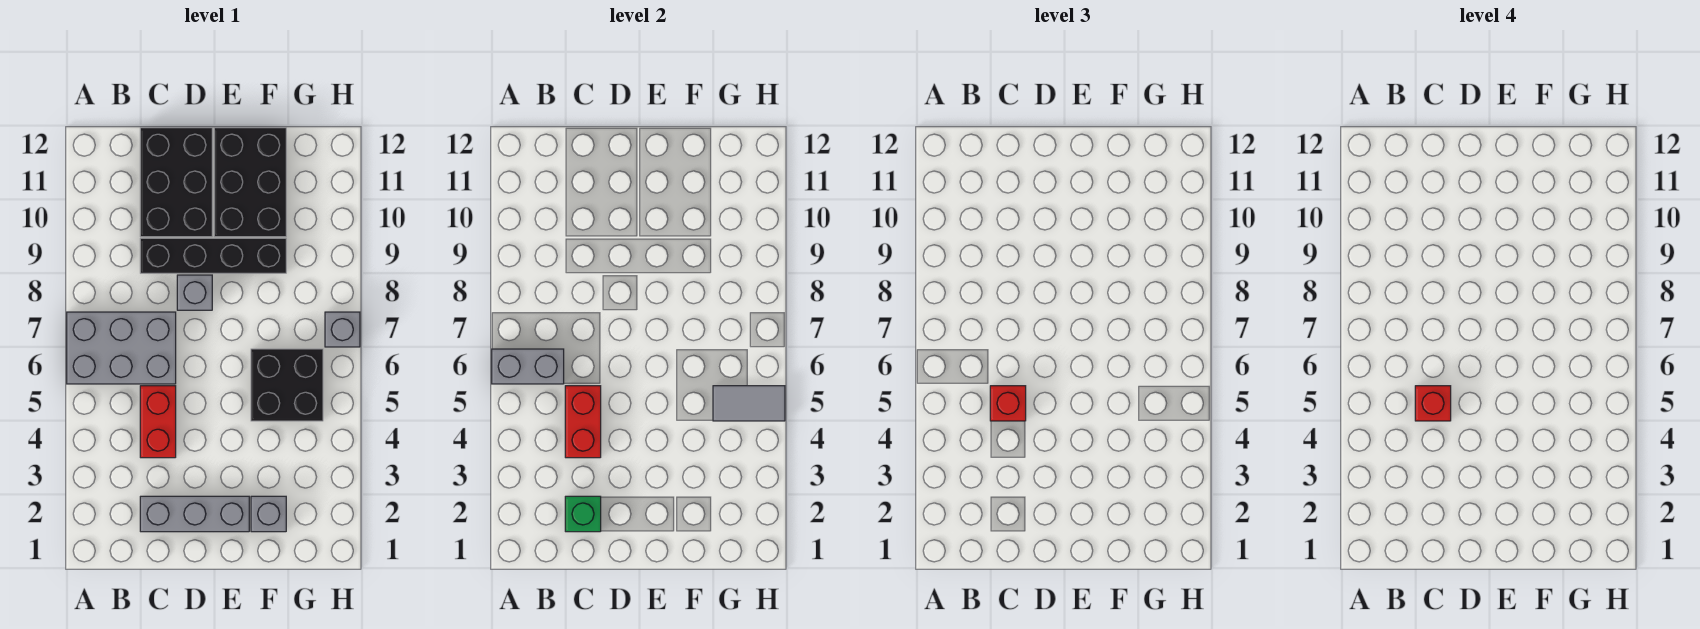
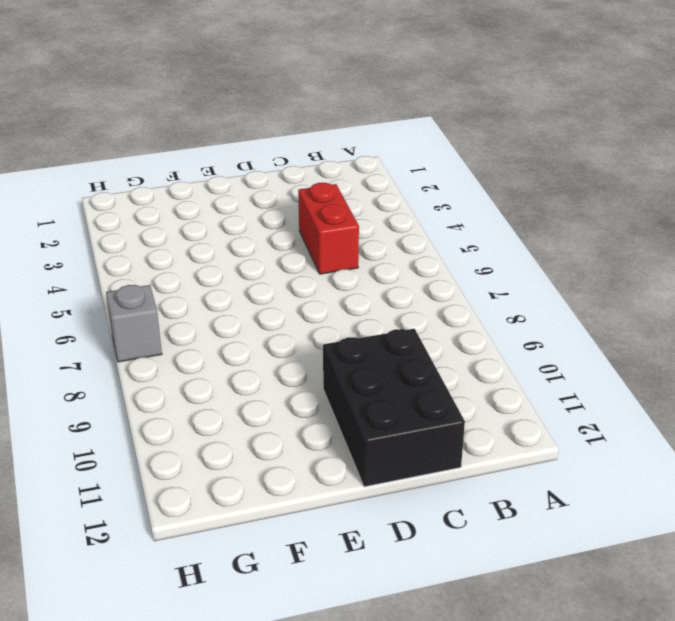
none -> grey brick A6:C7 level 1
none -> grey brick C2:E2 level 1
none -> black brick C9:F9 level 1

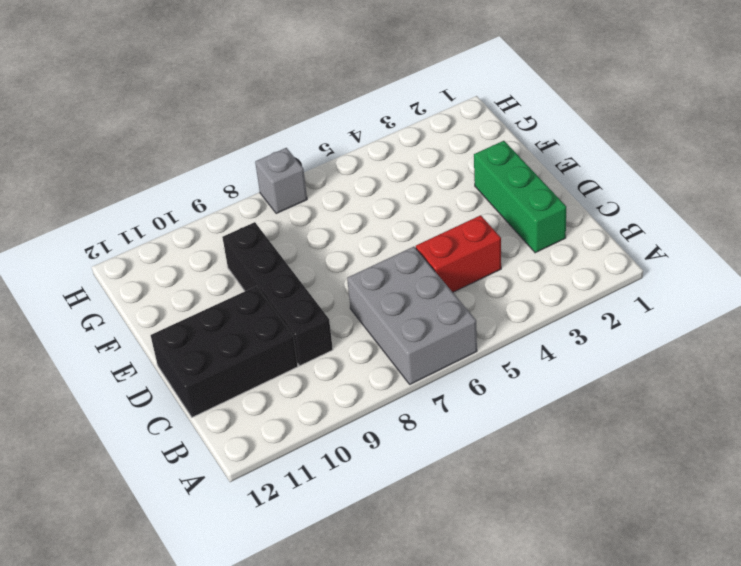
green brick C2:E2 level 1 -> grey brick C2:E2 level 1
none -> grey brick D8 level 1
none -> black brick E10:F12 level 1
none -> grey brick F2 level 1

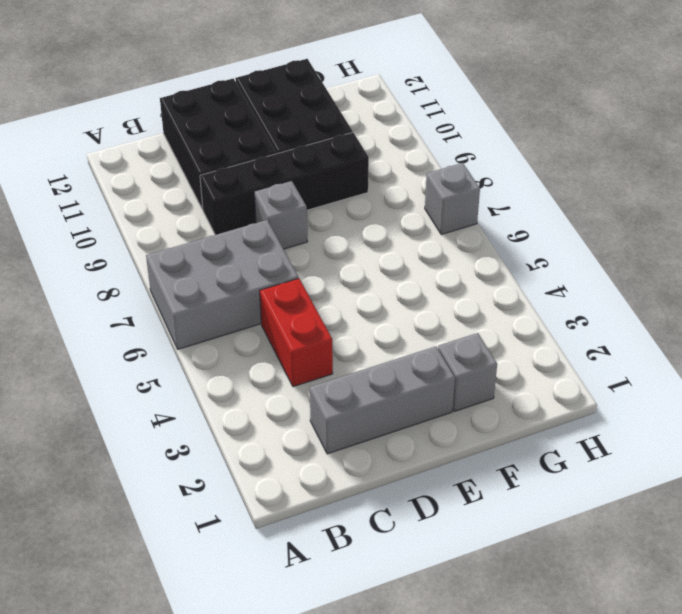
none -> black brick F5:G6 level 1
none -> grey brick A6:B6 level 2
none -> green brick C2 level 2

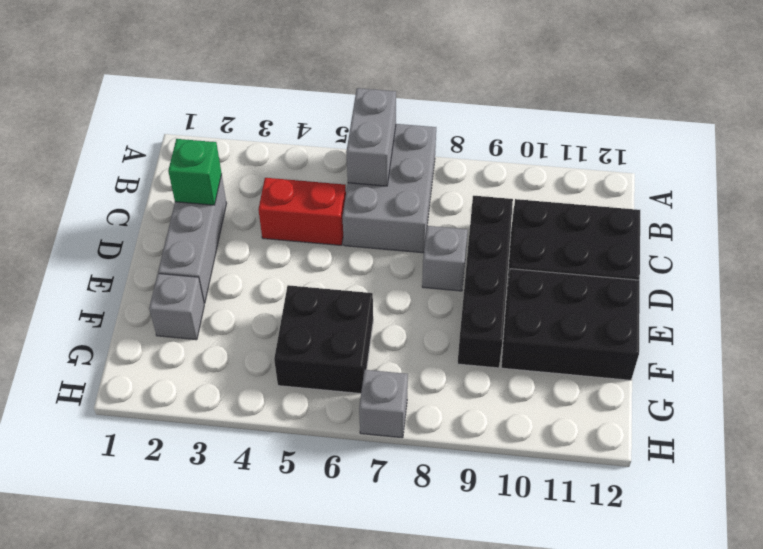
none -> red brick C4:C5 level 2
none -> grey tile G5:H5 level 2
none -> red brick C5 level 3

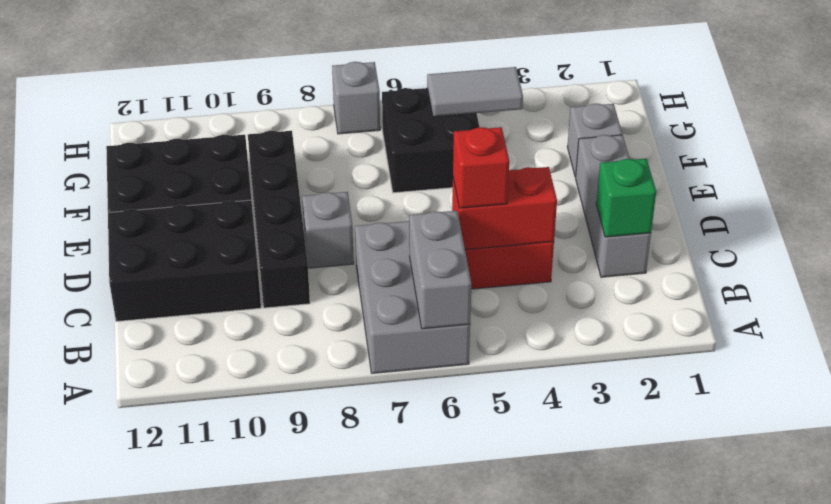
grey tile G4:G5 level 2 -> grey tile G5:H5 level 2
none -> red brick C5 level 4

